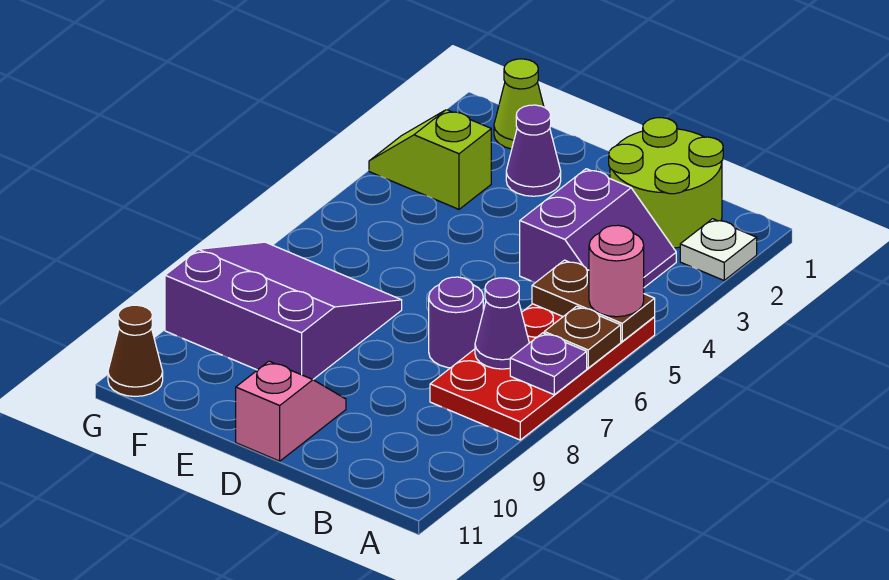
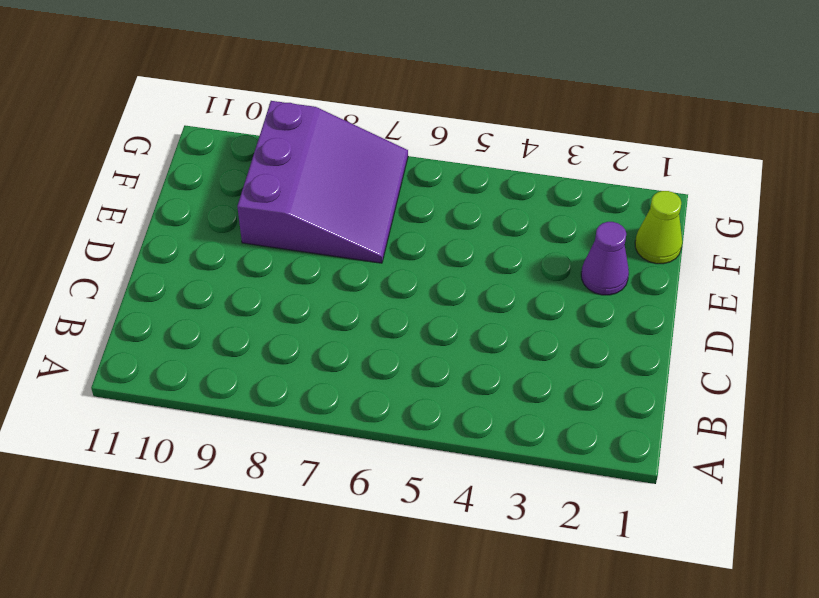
none -> white plate A2 level 1
none -> red plate A5:B8 level 1
none -> lime round brick B1:C2 level 1

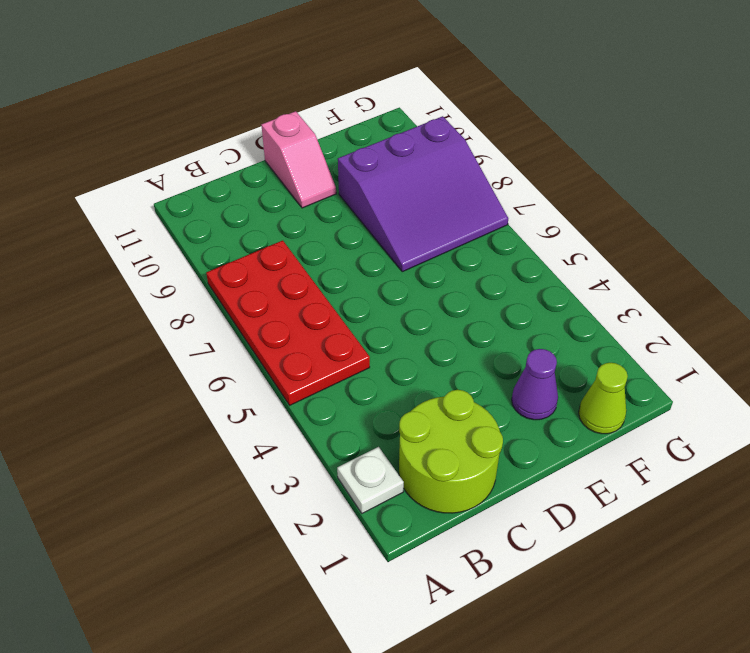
none -> purple slope B3:C4 level 1 top C
none -> purple round brick C7 level 1
none -> lime slope F3:G3 level 1 top F

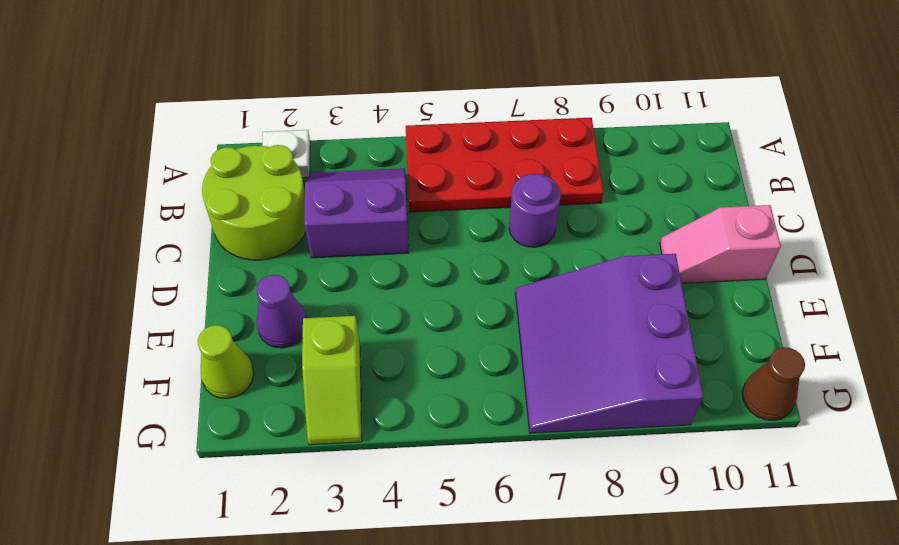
none -> brown plate A5:B5 level 2
none -> brown plate A6 level 2
none -> purple plate A7 level 2

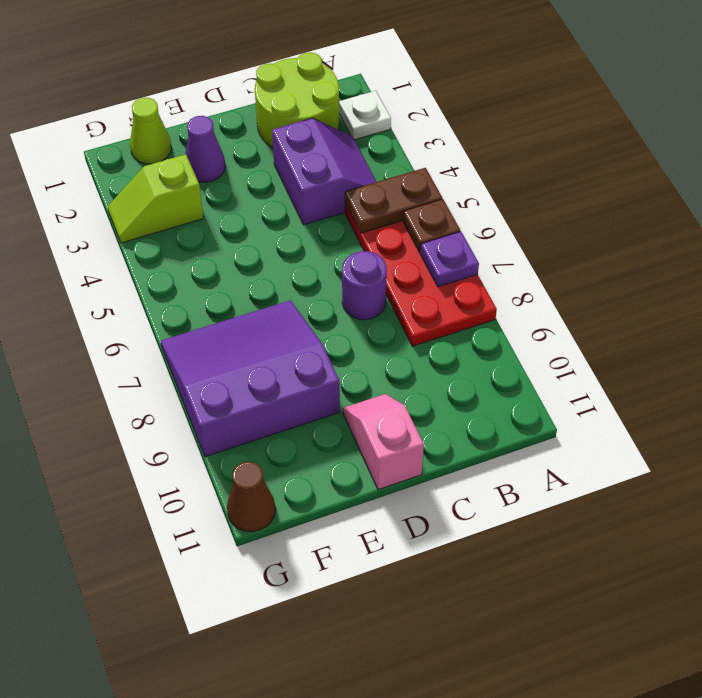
none -> purple cone B7 level 2
none -> pink round brick A5 level 3

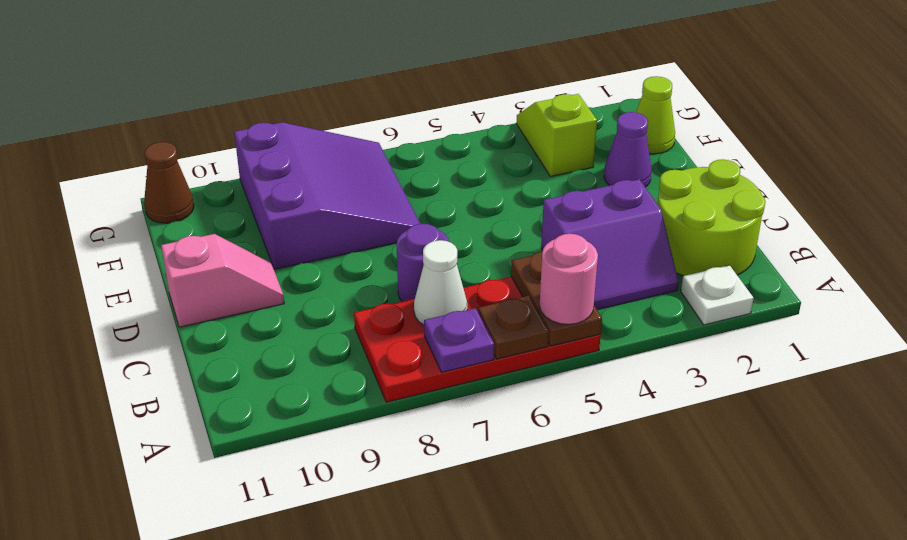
white cone B7 level 2 -> purple cone B7 level 2

